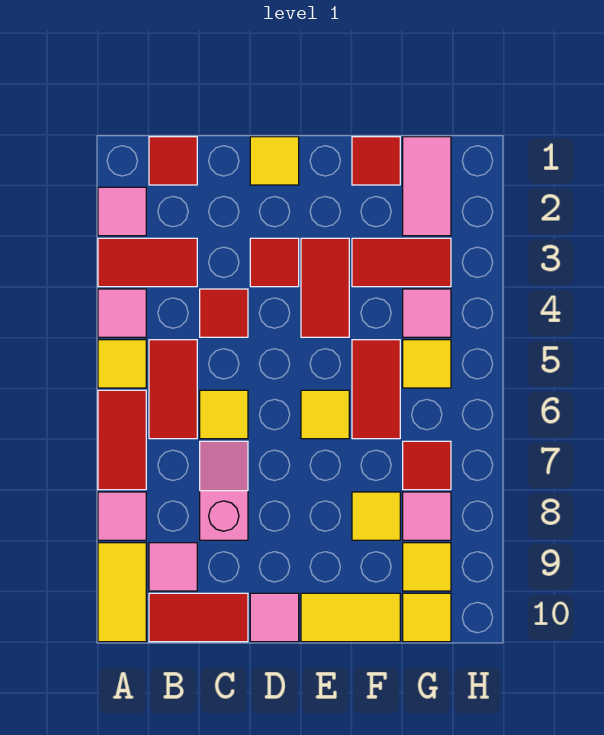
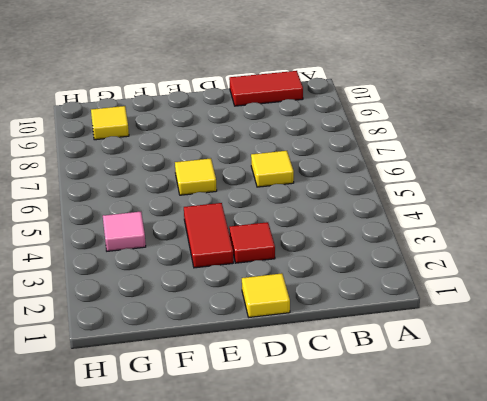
none -> pink tile A2 level 1
none -> red tile A3:B3 level 1
none -> pink tile A4 level 1
none -> yellow tile A5 level 1

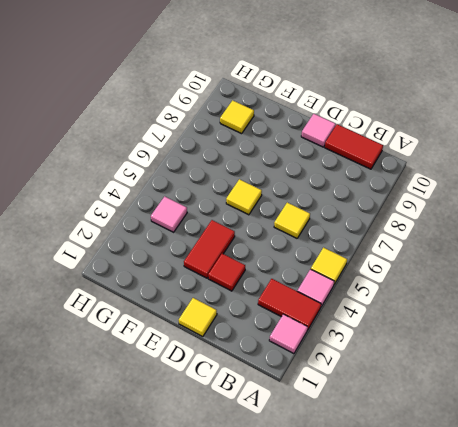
none -> red tile A6:A7 level 1
none -> pink tile A8 level 1
none -> yellow tile A9:A10 level 1
none -> red tile B1 level 1

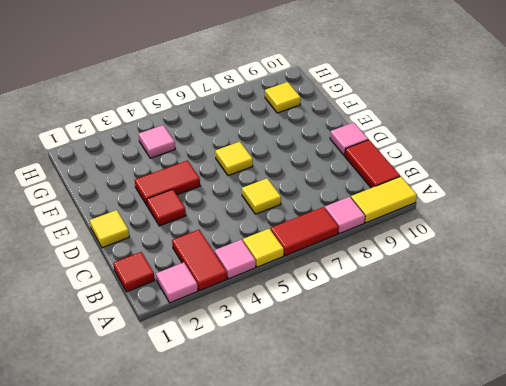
none -> red tile B5:B6 level 1
none -> pink tile B9 level 1
none -> red tile C4 level 1
none -> pink slope C7:C8 level 1 top 8

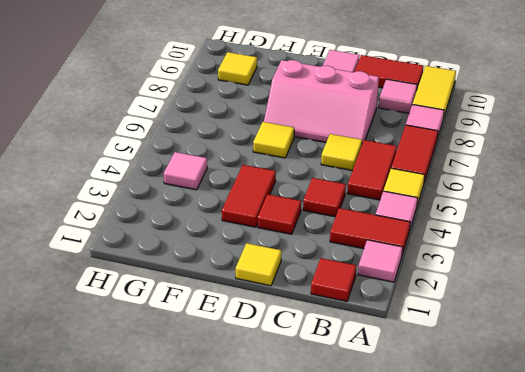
pink slope C7:E8 level 1 top 8 -> pink slope C7:C8 level 1 top 8
none -> yellow tile E10:F10 level 1
none -> red tile F1 level 1
none -> red tile F3:G3 level 1
none -> red tile F5:F6 level 1

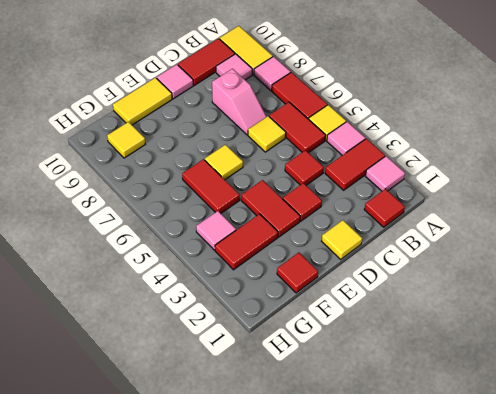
none -> yellow tile F8 level 1
none -> pink tile G1:G2 level 1
none -> yellow tile G5 level 1
none -> red tile G7 level 1

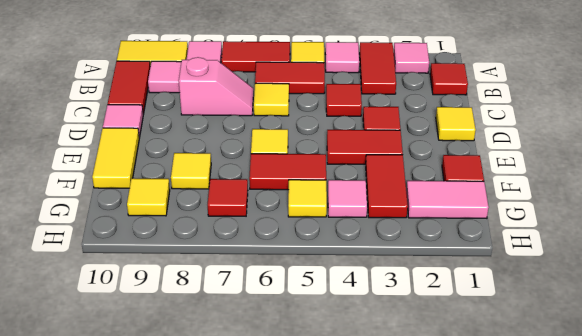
none -> pink tile G8 level 1
none -> yellow tile G10 level 1

